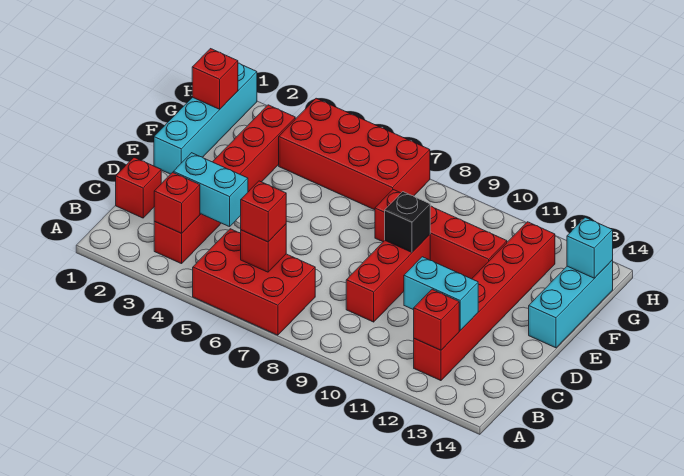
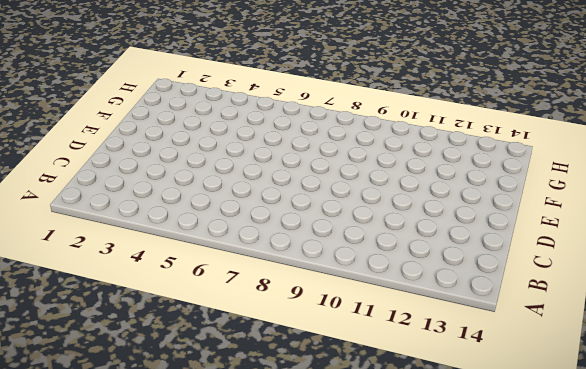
none -> red brick A5:B7 level 1
none -> red brick B3:G3 level 1
none -> red brick B12:G12 level 1

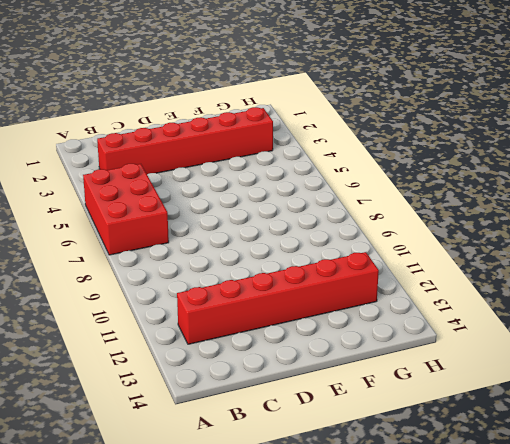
none -> red brick C1 level 1
none -> red brick C9:E9 level 1
none -> cyan brick E1:H1 level 1

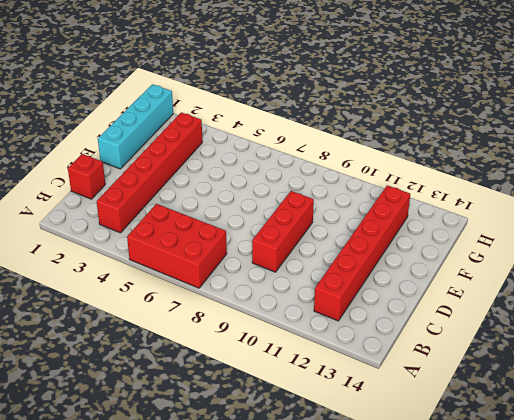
none -> cyan brick E14:G14 level 1
none -> red brick F8:F11 level 1
none -> red brick G4:H7 level 1

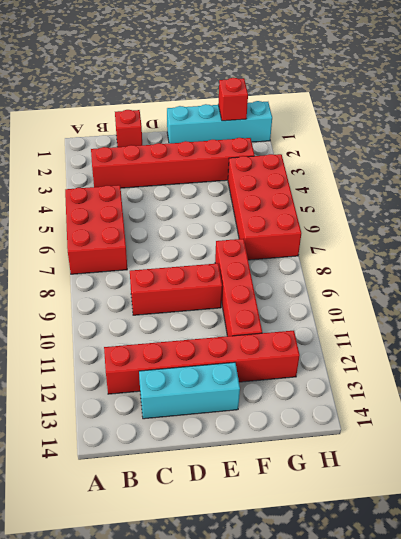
cyan brick C13:E13 level 1 -> cyan brick E14:G14 level 1
none -> red brick B3 level 2
none -> red brick B6 level 2
none -> red brick B12 level 2

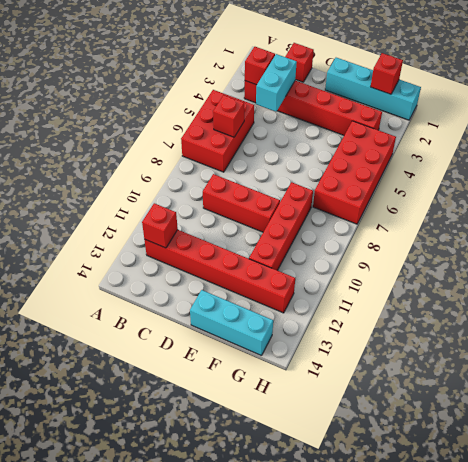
none -> cyan brick C11:C12 level 2
none -> black brick E9 level 2
none -> cyan brick G14 level 2

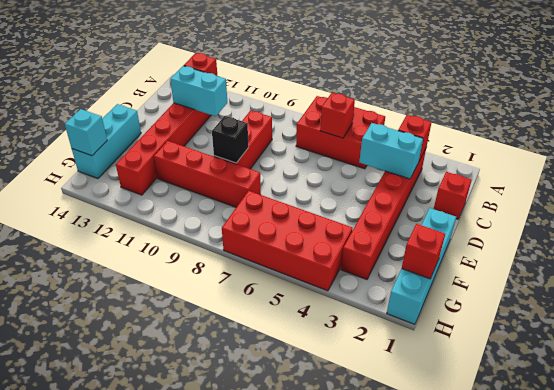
none -> red brick B6 level 3

